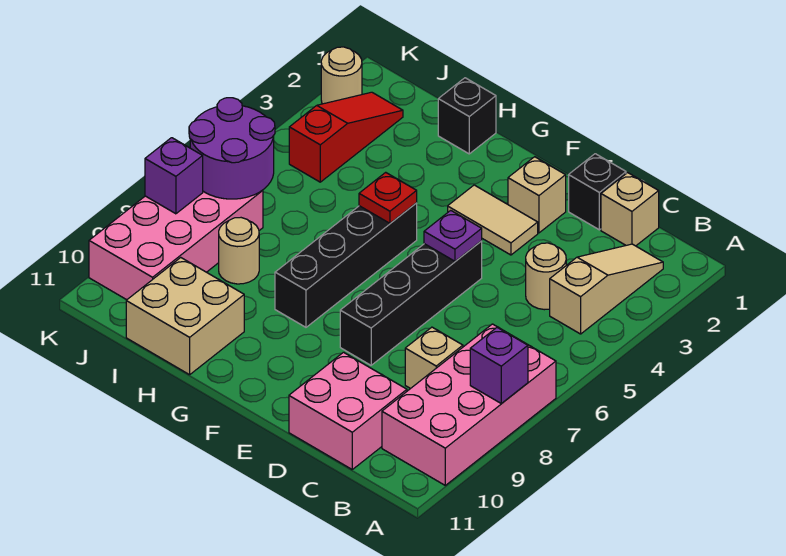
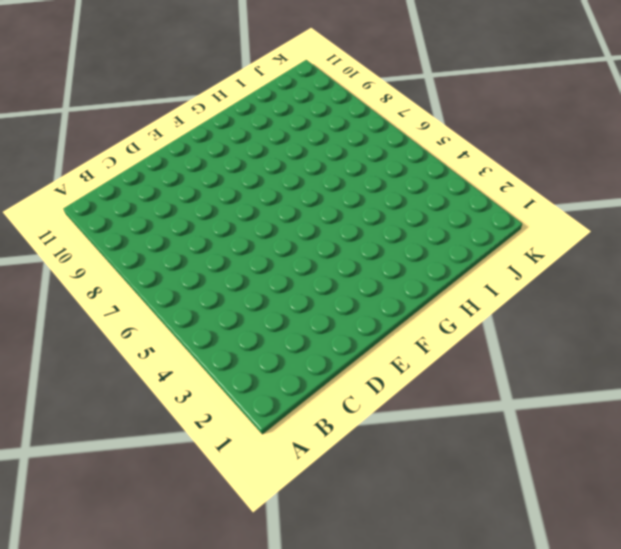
none -> pink brick A7:B10 level 1
none -> tan slope B2:B4 level 1 top 4
none -> tan brick C1 level 1

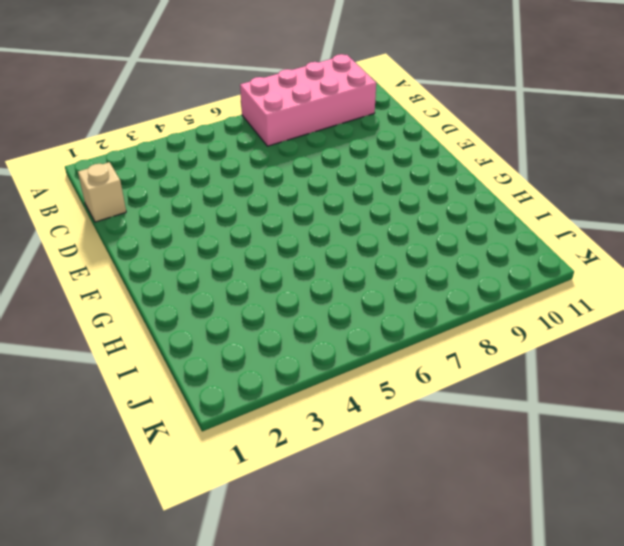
none -> tan slope B2:B4 level 1 top 4
none -> tan round brick C4 level 1
none -> tan brick C8 level 1

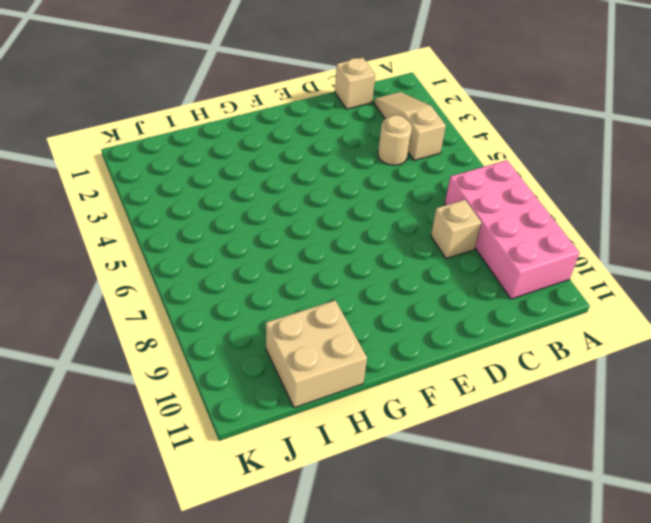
none -> pink brick C10:D11 level 1
none -> black brick D1 level 1
none -> tan brick E2 level 1

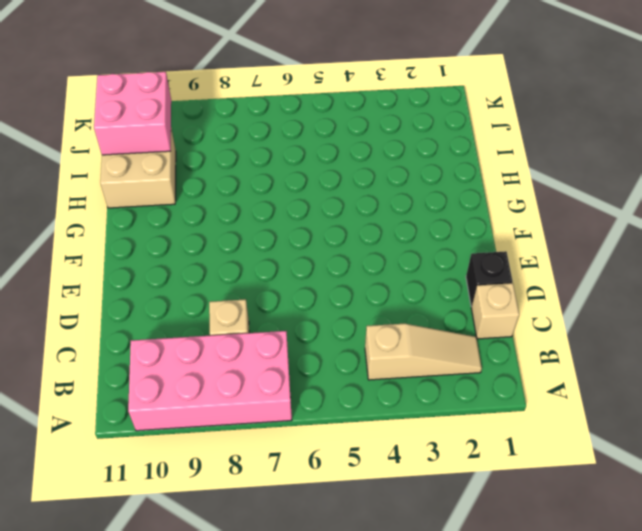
pink brick I10:J11 level 2 -> pink brick C10:D11 level 1
none -> tan round brick C4 level 1
none -> tan brick E2 level 1
none -> tan tile E3:F3 level 1

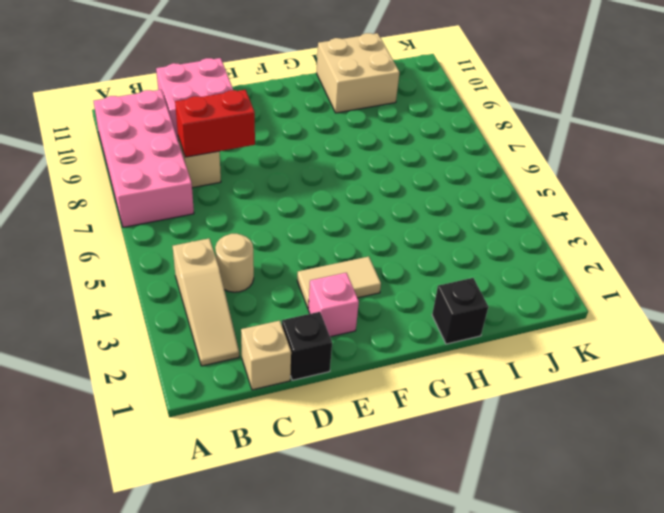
red brick C8:D8 level 2 -> none
pink brick E2 level 1 -> tan brick E2 level 1
none -> black brick E5:E8 level 1
none -> black brick G5:G8 level 1
none -> tan round brick I8 level 1

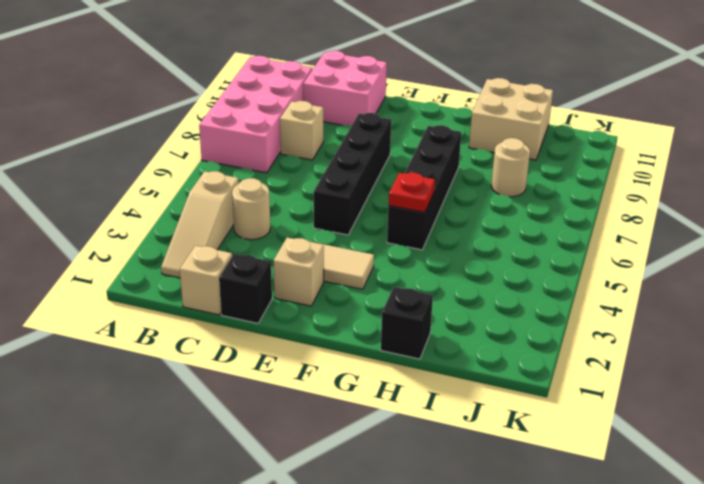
none -> red slope J2:J4 level 1 top 4
none -> pink brick J7:K10 level 1
none -> tan round brick K2 level 1

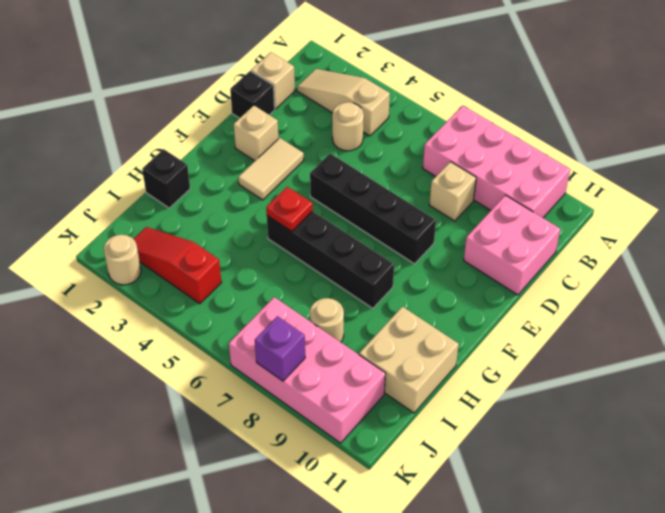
none -> purple brick A8 level 2
none -> purple plate E5 level 2
none -> purple round brick J6:K7 level 2

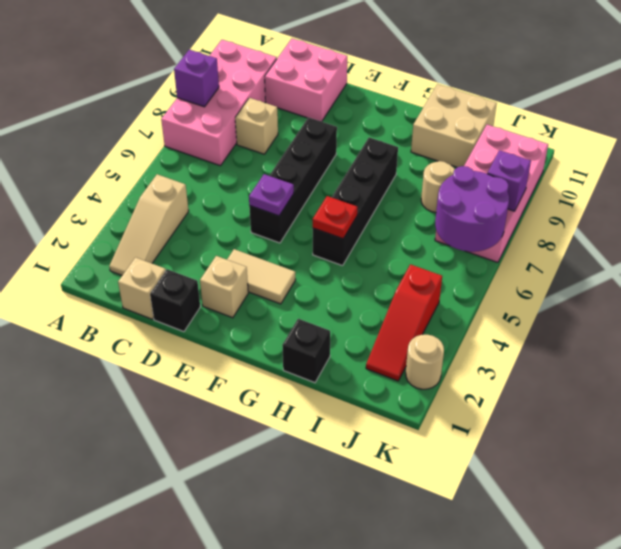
none -> tan round brick C4 level 1

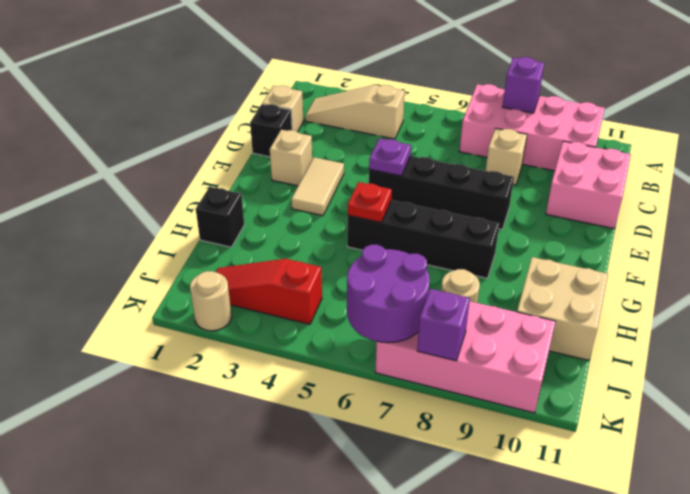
none -> tan round brick C4 level 1

